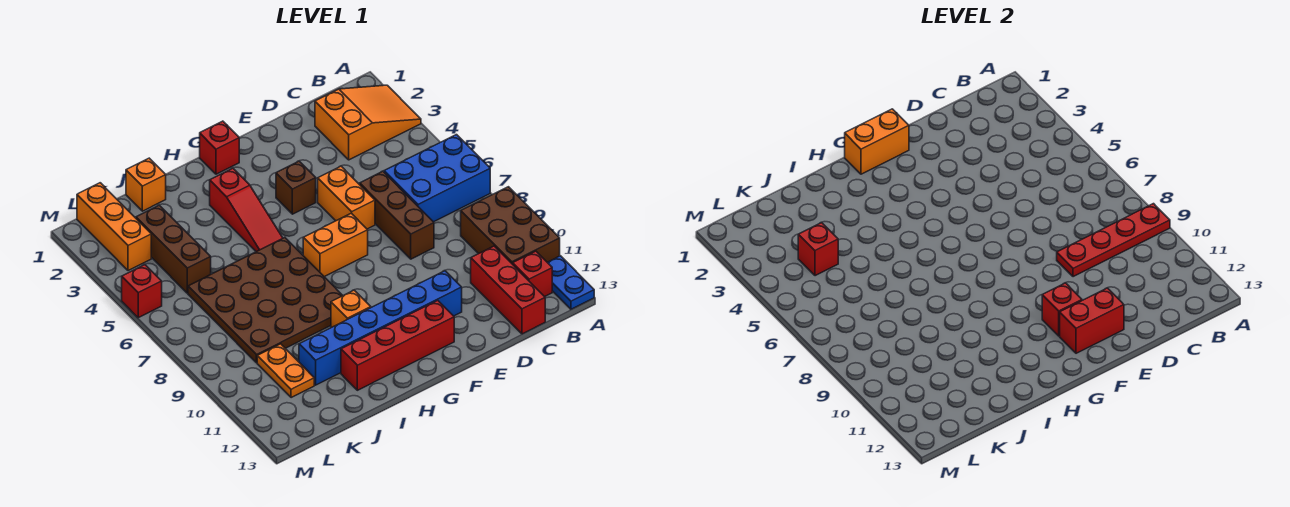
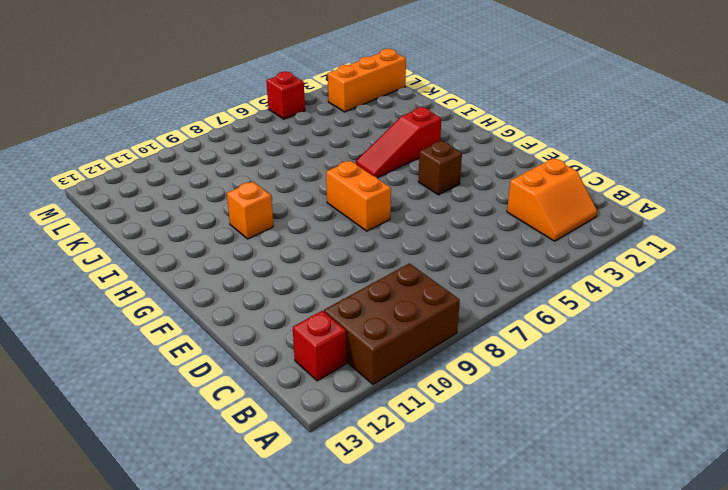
orange slope B2:C3 level 1 top C -> orange slope A2:C3 level 1 top C
none -> blue brick A6:C7 level 1
none -> blue plate A12:A13 level 1
none -> red brick C11:C13 level 1

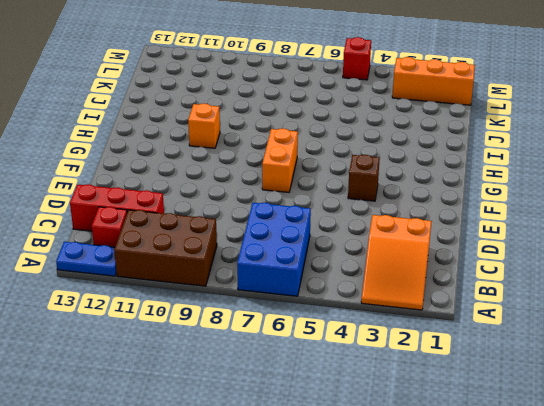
none -> brown brick D6:D8 level 1
none -> orange brick E5:E6 level 1
none -> blue brick E11:J11 level 1

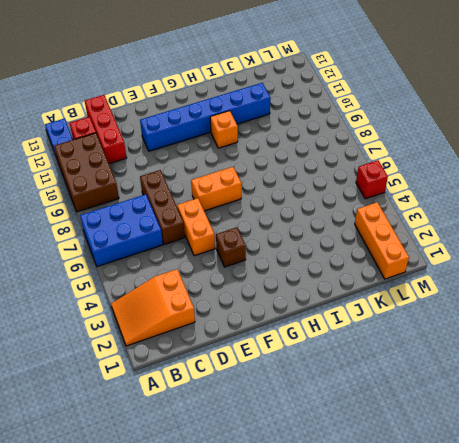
none -> red brick F12:I12 level 1
none -> red brick G1 level 1
none -> red slope H3:H5 level 1 top 3

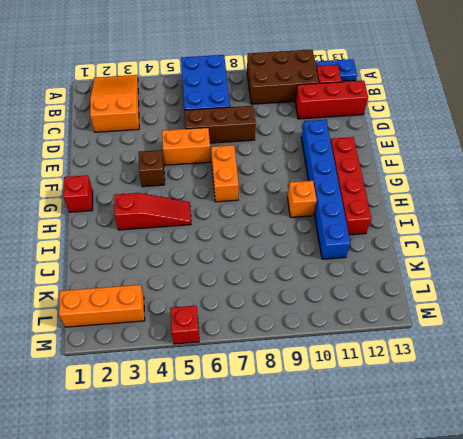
none -> brown plate H6:K9 level 1
none -> orange brick J1 level 1
none -> brown brick K3:K5 level 1

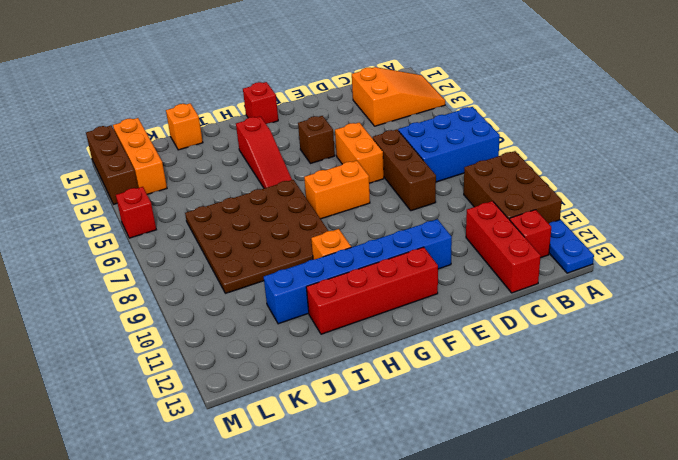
brown brick M1:M3 level 1 -> brown brick K3:K5 level 1
none -> orange plate K10:K11 level 1
none -> red plate A9:D9 level 2
none -> red brick E12:F12 level 2

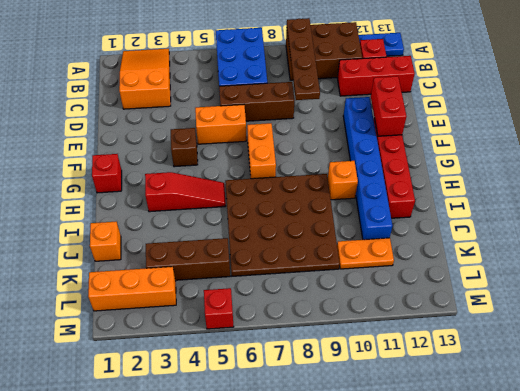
brown plate A9:D9 level 2 -> red plate A9:D9 level 2
none -> orange brick F1:G1 level 2
none -> red brick F11 level 2
none -> red brick K4 level 2

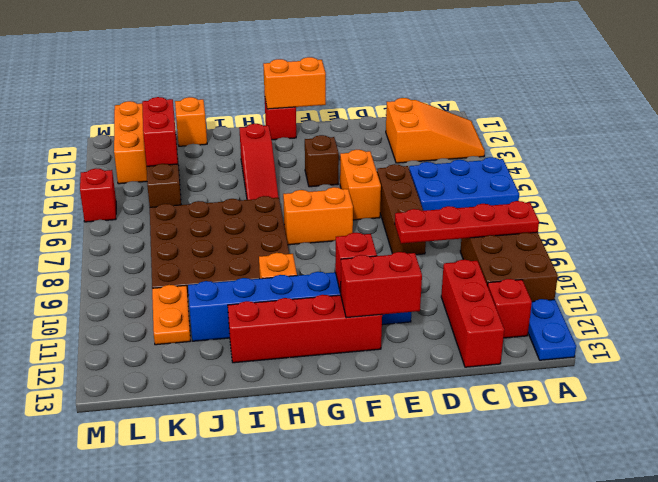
red brick K3:K4 level 2 -> red brick K4 level 2

